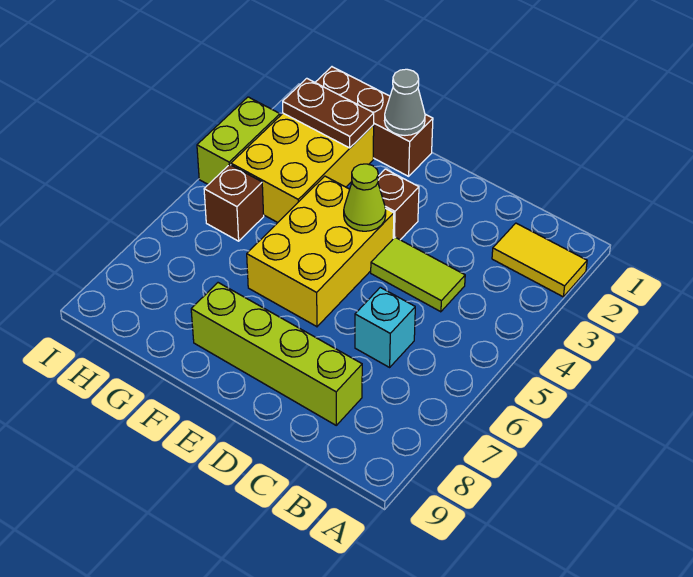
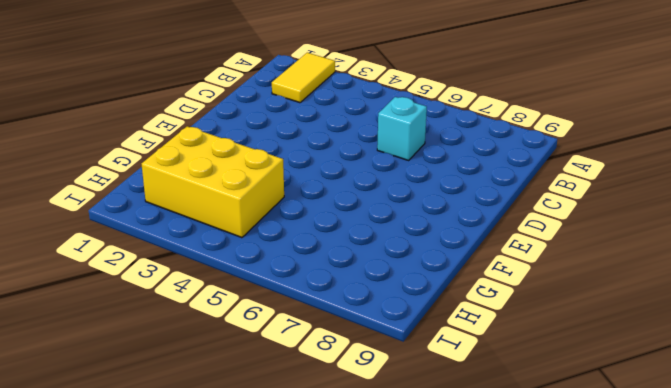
none -> lime tile C4:D4 level 1
none -> lime brick C8:F8 level 1
none -> brown brick E3 level 1

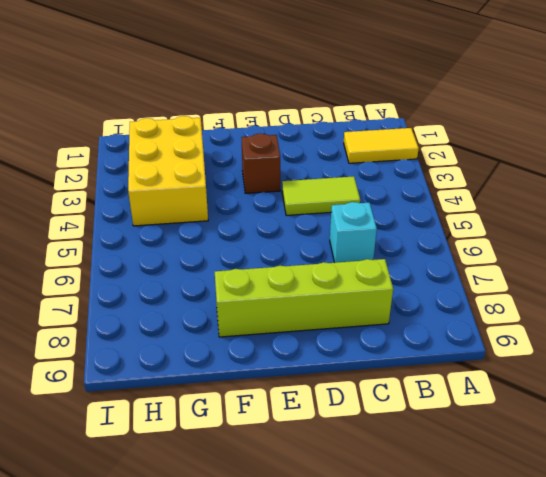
none -> yellow brick E4:F6 level 1
none -> brown brick F1:H1 level 1
none -> brown brick H5 level 1

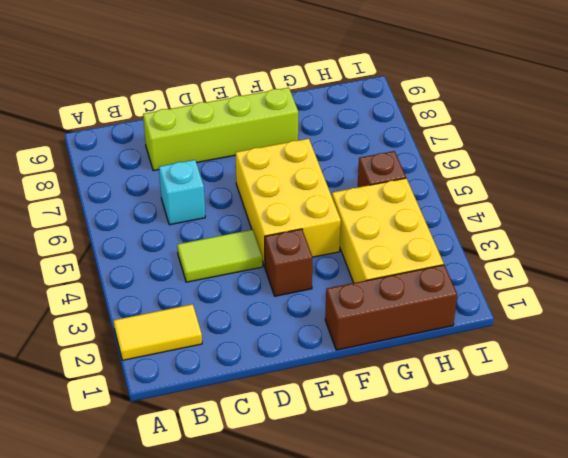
none -> lime brick I3:I4 level 1
none -> lime cone E4 level 2
none -> grey cone F1 level 2

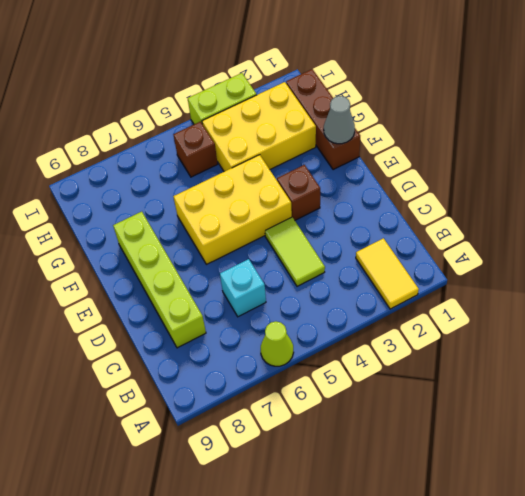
lime cone A6 level 1 -> lime cone E4 level 2
none -> brown plate G2:H2 level 2

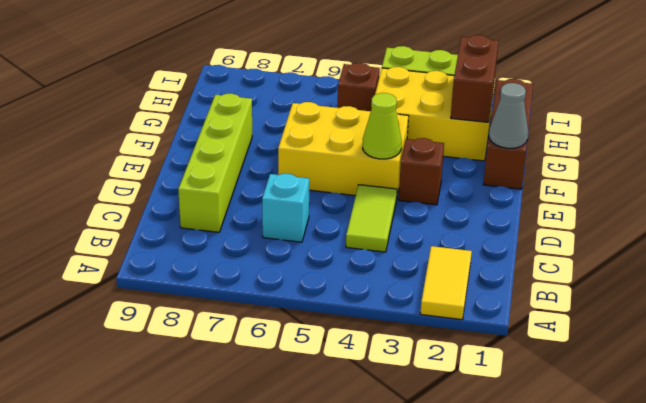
brown brick G2:H2 level 2 -> brown plate G2:H2 level 2

